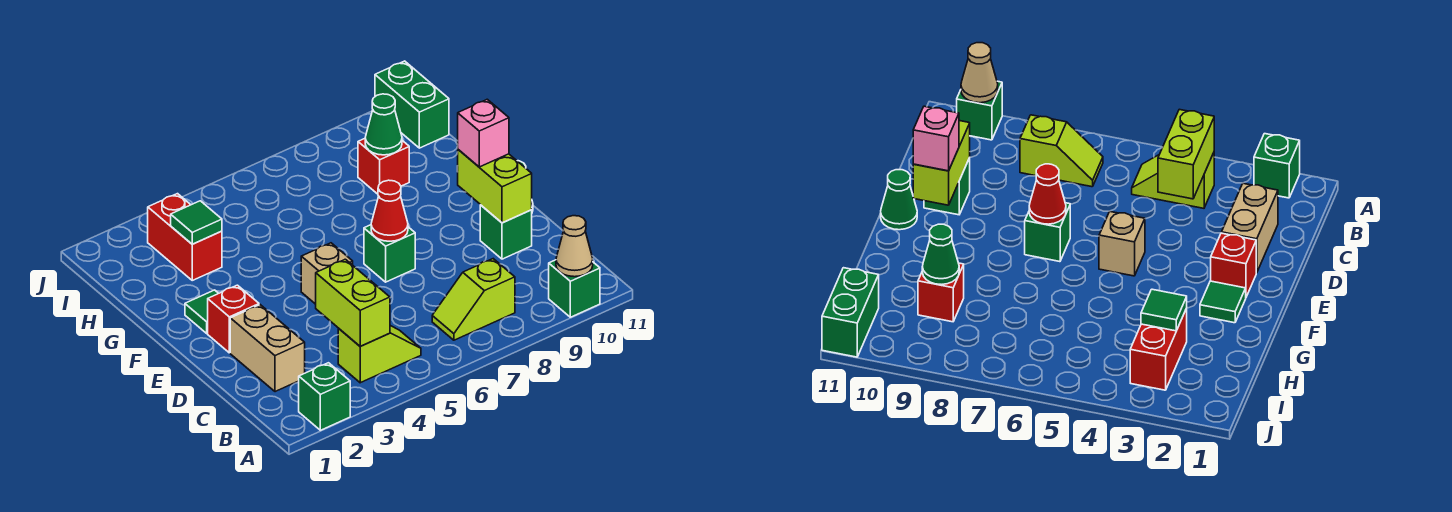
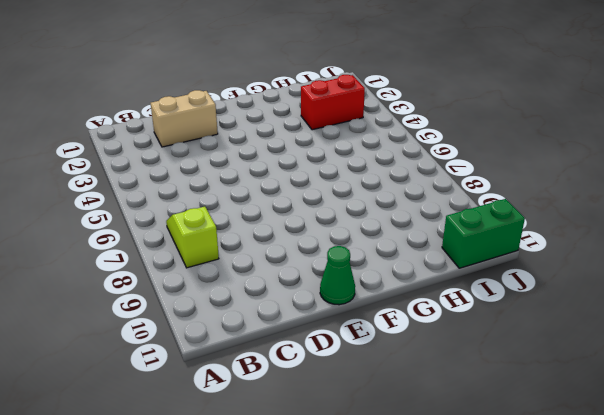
none -> green brick A2 level 1
none -> green brick A10 level 1
none -> lime slope B4:B5 level 1 top 4

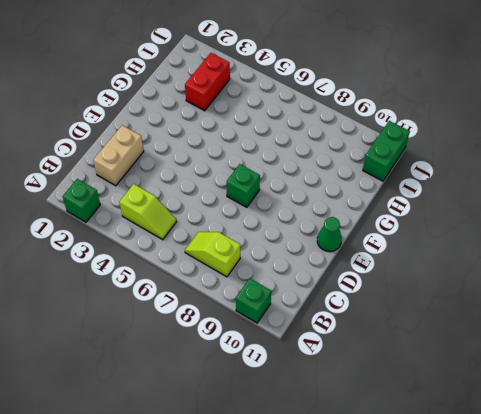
none -> green brick D10 level 1
none -> red brick E2 level 1
none -> tan brick E5 level 1

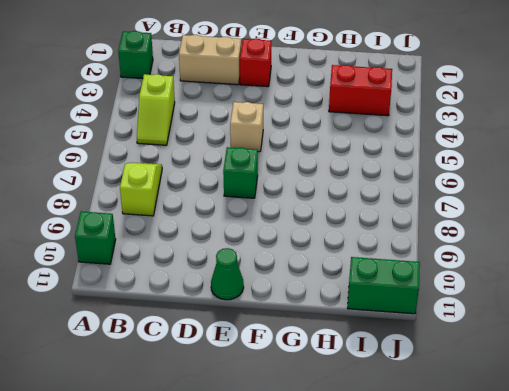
none -> green brick D10 level 1
none -> green tile F2 level 1
none -> red brick H9 level 1

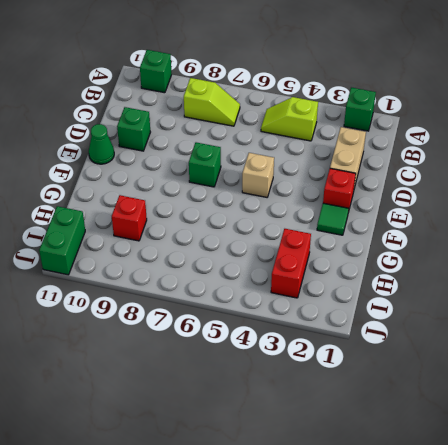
none -> tan cone A10 level 2
none -> lime brick B4:C4 level 2
none -> lime brick D10:E10 level 2

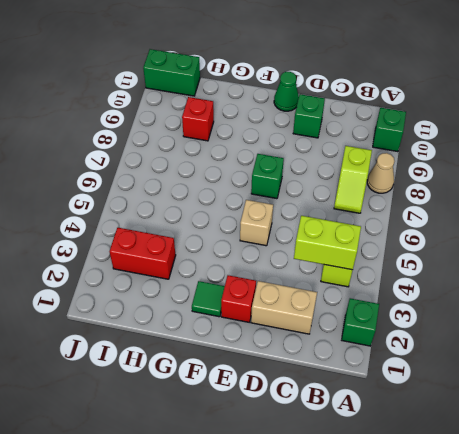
tan cone A8 level 1 -> tan cone A10 level 2
none -> lime brick D10:E10 level 2
none -> red cone E7 level 2
none -> green tile H3 level 2

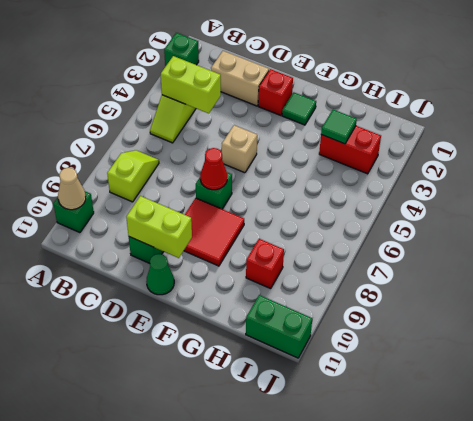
red tile E8:F9 level 1 -> none
none -> green cone H9 level 2
none -> pink brick E10 level 3

